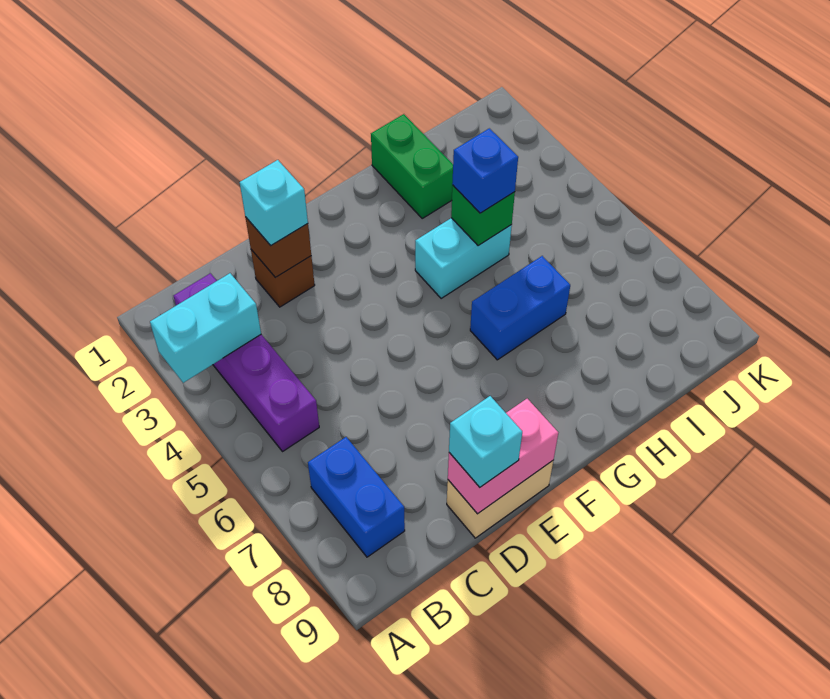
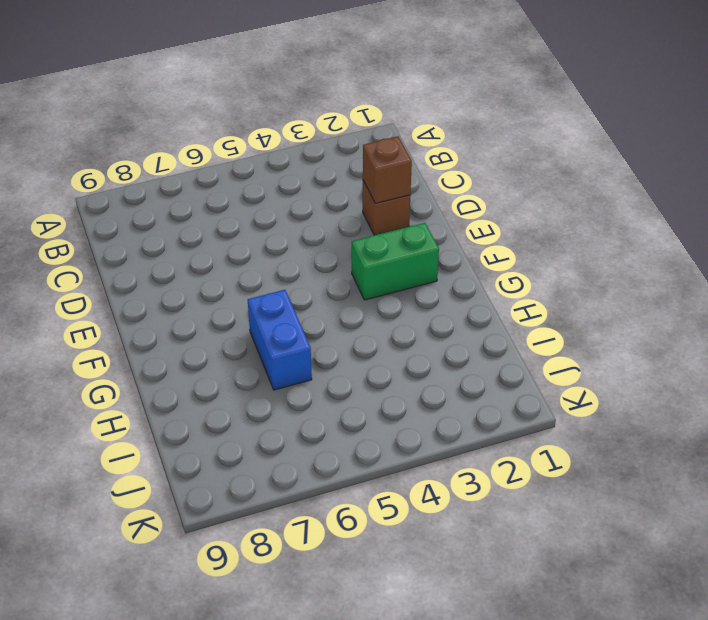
green brick F2:F3 level 1 -> green brick H1:H2 level 1
none -> purple brick B2:B5 level 1
none -> blue brick B7:B8 level 1
none -> tan brick D9:E9 level 1

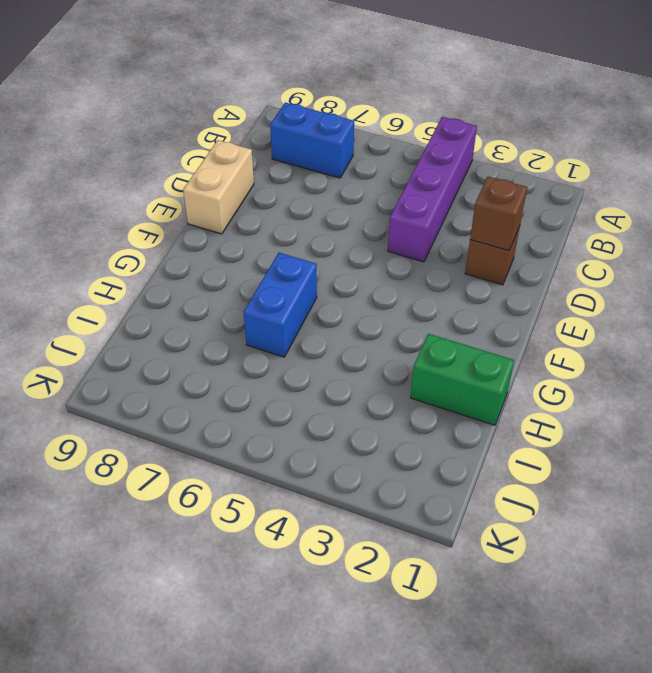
purple brick A4:D4 level 1 -> purple brick B2:B5 level 1
none -> cyan brick G4:H4 level 1
none -> cyan brick A3:B3 level 2
none -> pink brick D9:E9 level 2

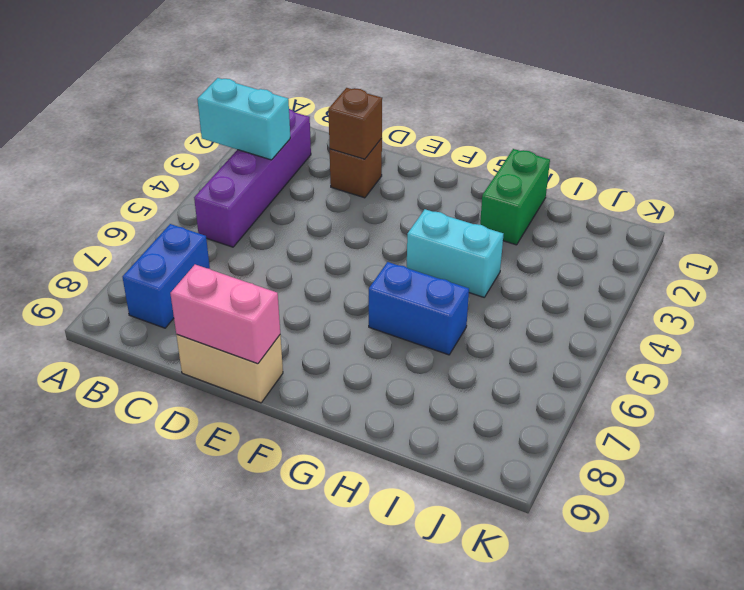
none -> green brick H4 level 2
none -> cyan brick D2 level 3
none -> cyan brick D9 level 3

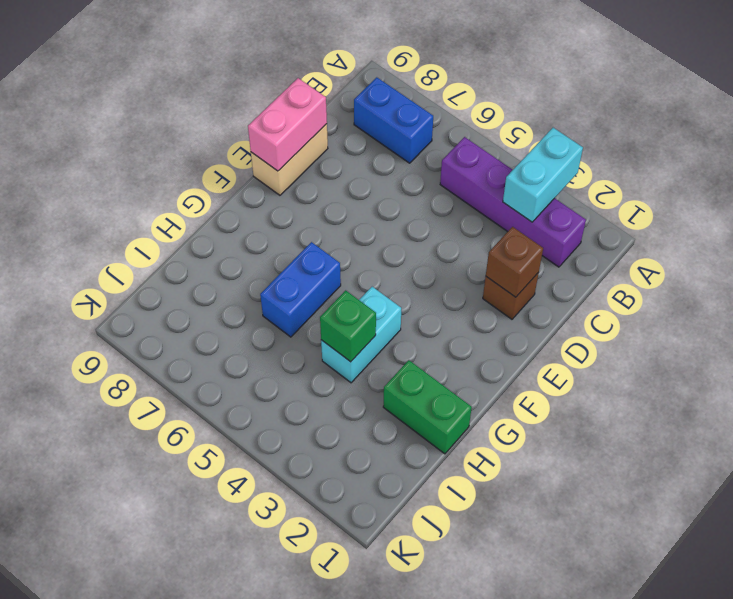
none -> cyan brick D2 level 3
none -> cyan brick D9 level 3
none -> blue brick H4 level 3

